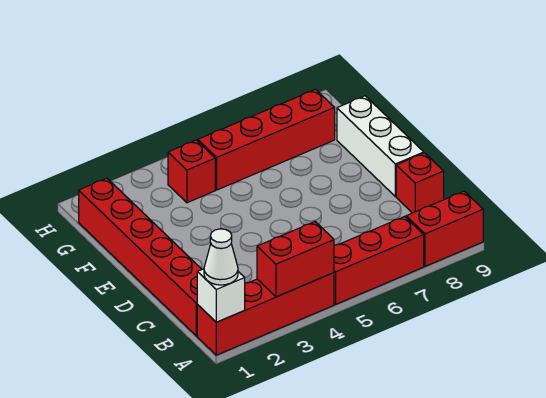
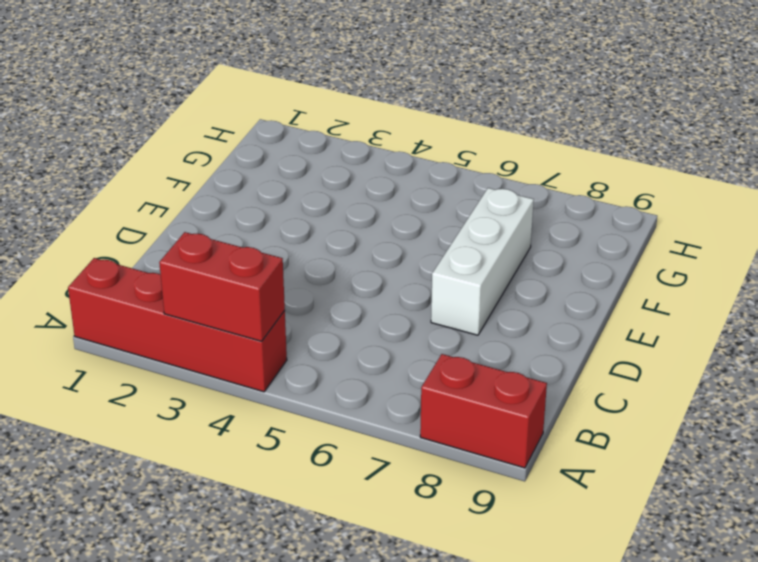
white brick D7:F7 level 1 -> white brick D9:F9 level 1
none -> red brick A5:A7 level 1
none -> red brick B1:G1 level 1

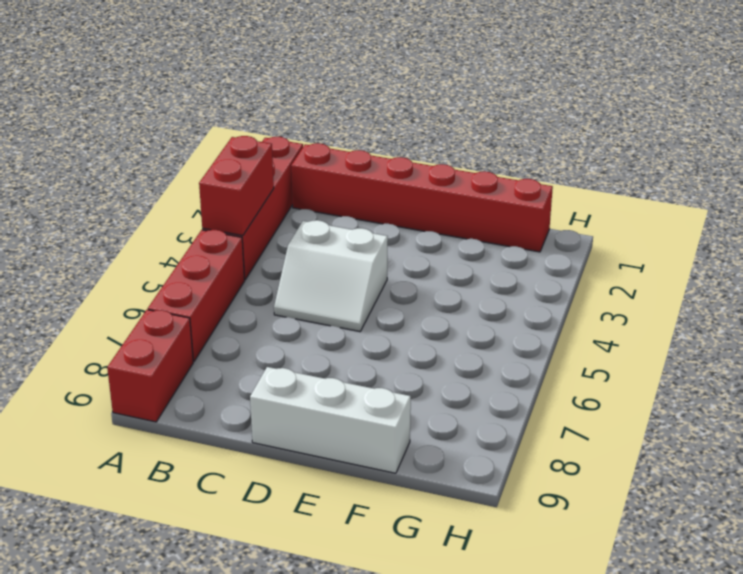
white slope C4:D5 level 1 top 4 -> none
none -> red brick C9 level 1
none -> red brick G4 level 1

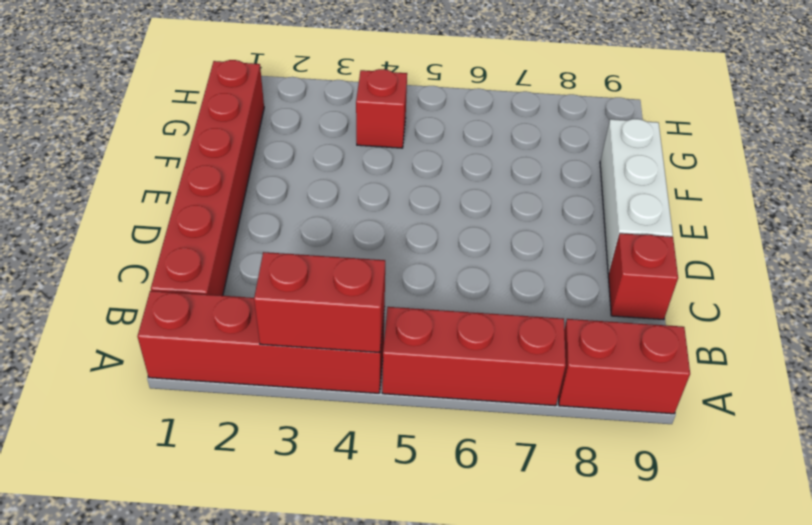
none -> red brick G5:G8 level 1
none -> white brick A1 level 2

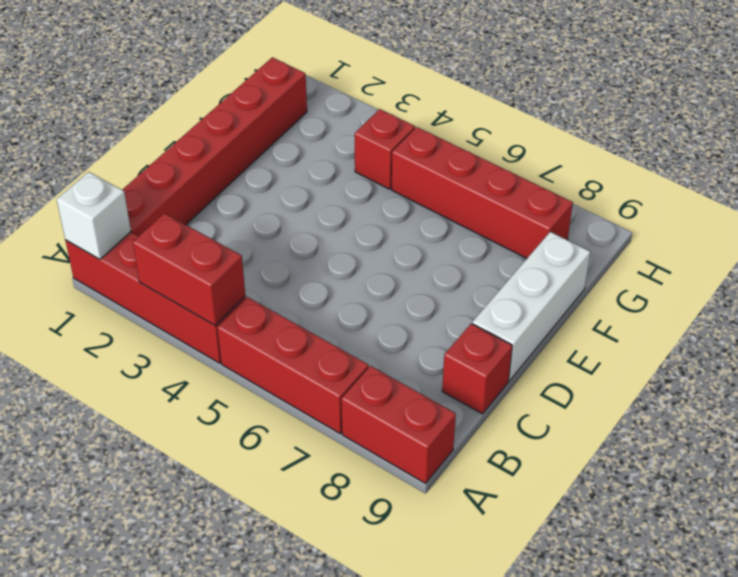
none -> white cone A1 level 3

